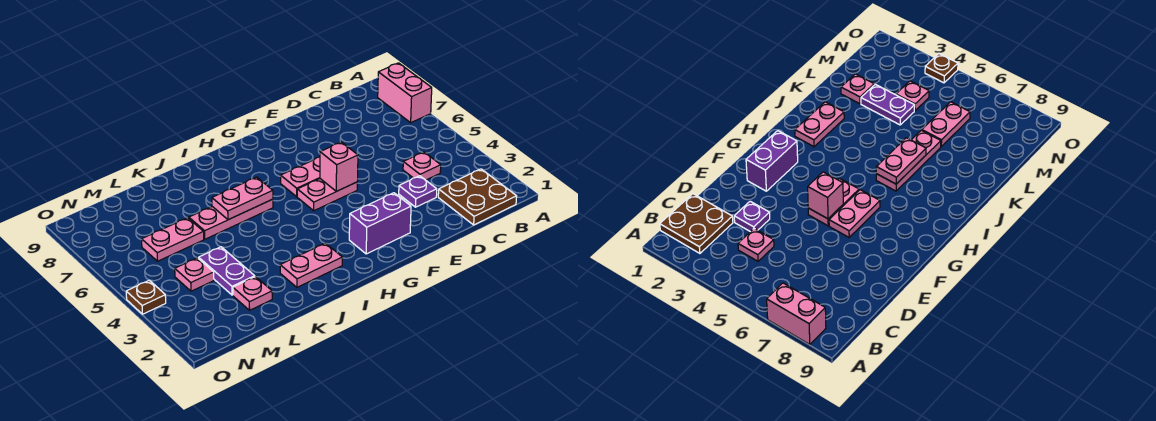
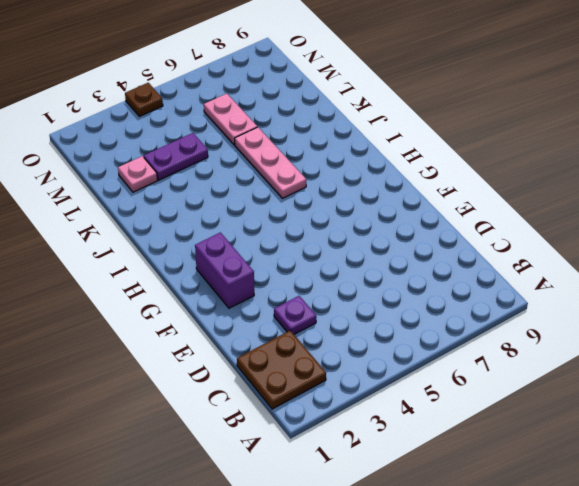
none -> pink brick A7:A8 level 1
none -> pink plate C4 level 1
none -> pink plate F5:G5 level 1

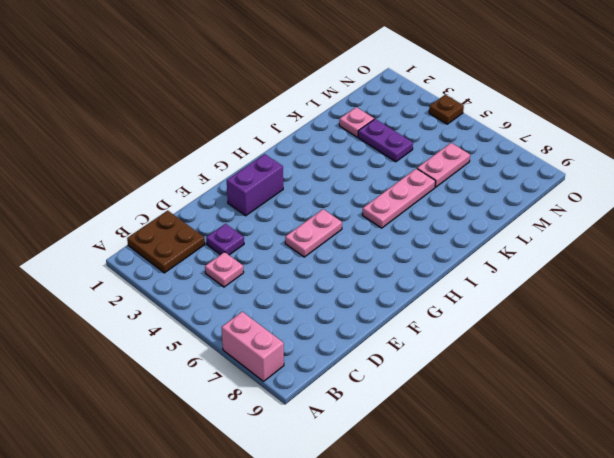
none -> pink plate F6:G6 level 1
none -> pink plate I2:J2 level 1
none -> pink plate M4 level 1

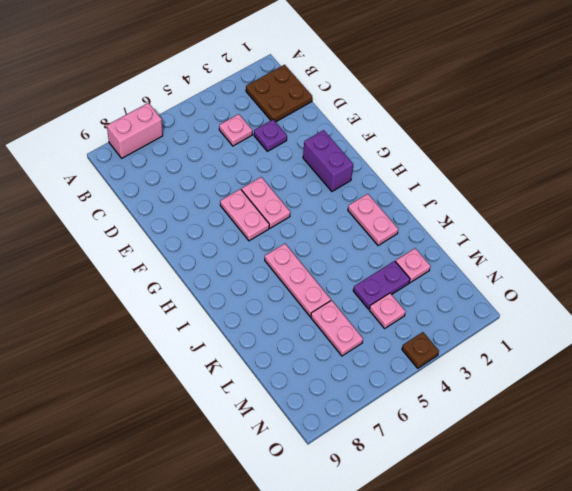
none -> pink brick F5 level 2
none -> pink plate I6:J6 level 2

